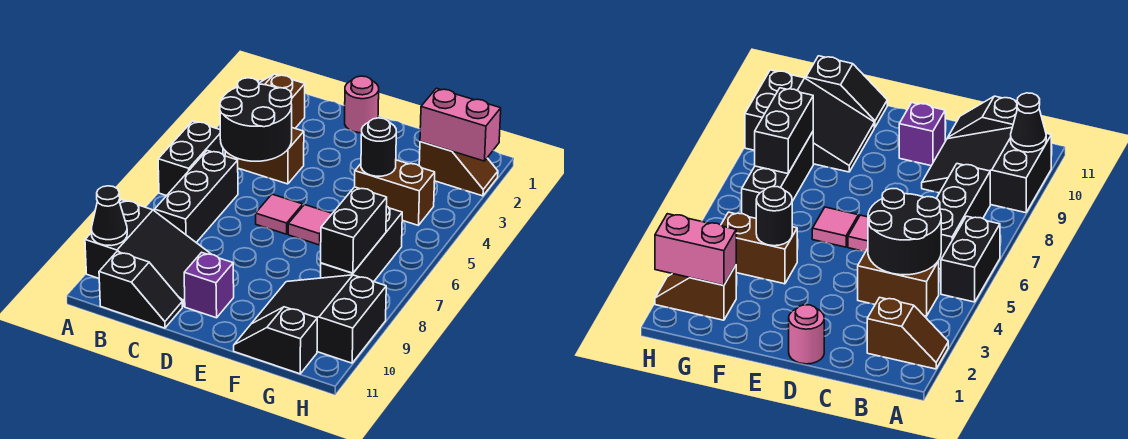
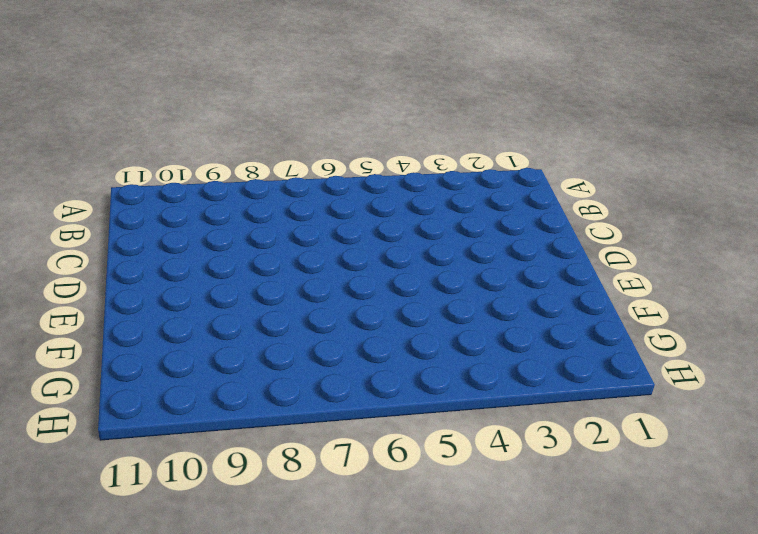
none -> brown slope A2:B2 level 1 top B
none -> black brick A5:A6 level 1
none -> black slope A9:C10 level 1 top A

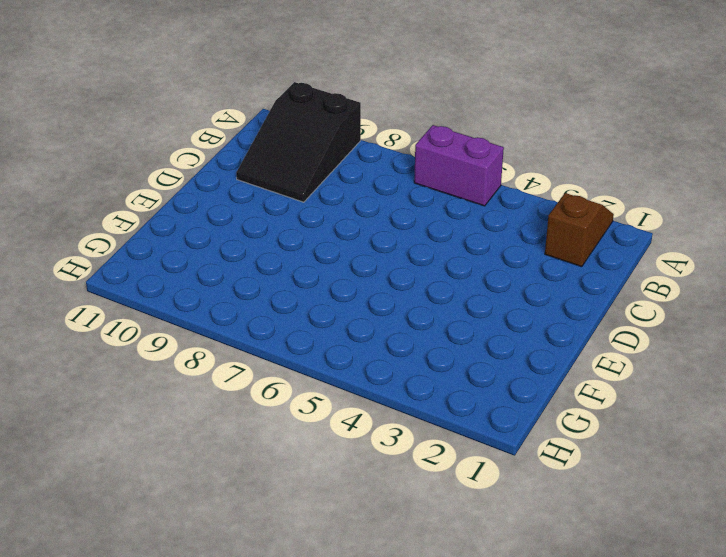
purple brick A5:A6 level 1 -> black brick A5:A6 level 1
none -> brown brick B4:C4 level 1
none -> black brick B6:B8 level 1
none -> black slope B11:C11 level 1 top B

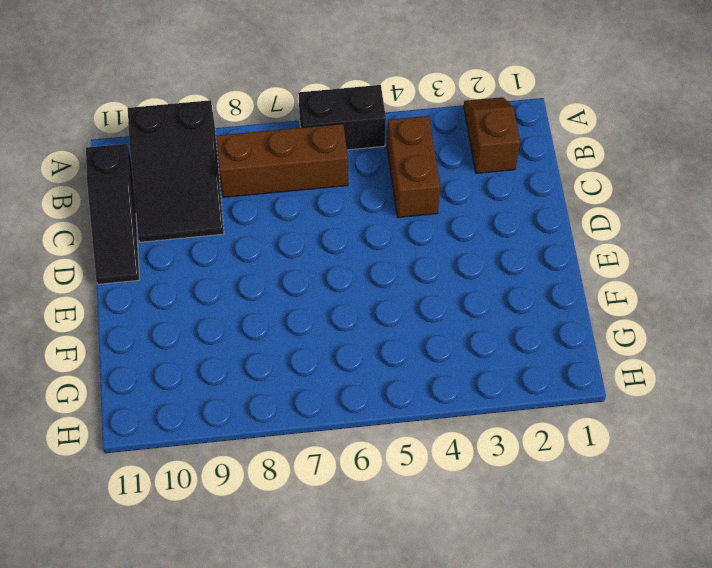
brown brick B6:B8 level 1 -> black brick B6:B8 level 1
black slope B11:D11 level 1 top B -> black slope B11:C11 level 1 top B
none -> pink round brick D1 level 1
none -> pink tile D6 level 1
none -> purple brick D10 level 1

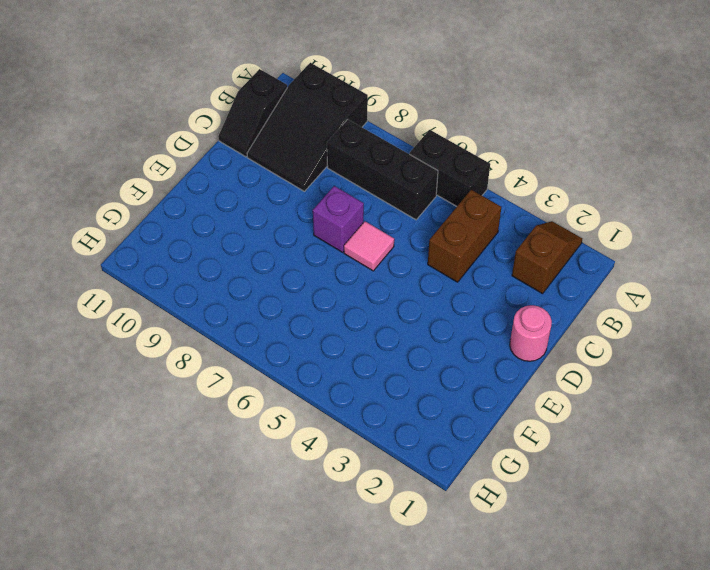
purple brick D7 level 1 -> purple brick D10 level 1
none -> pink tile E6 level 1
none -> brown brick F4:G4 level 1
none -> black slope F9:H10 level 1 top H

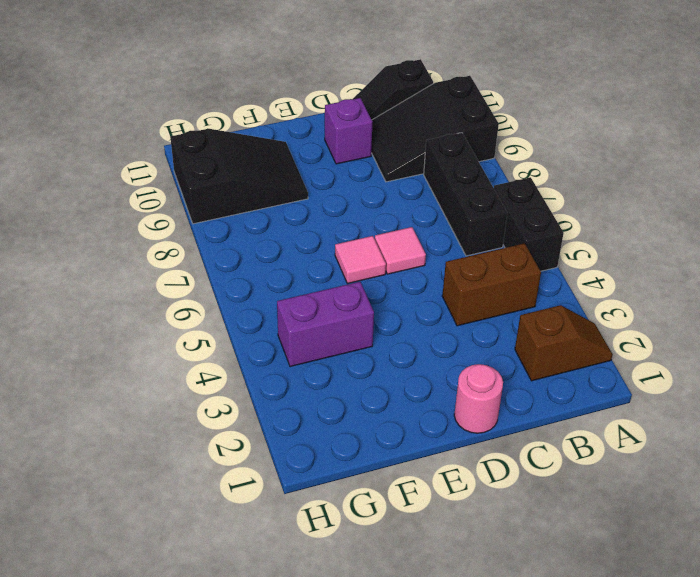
purple brick F4:G4 level 1 -> brown brick F4:G4 level 1
none -> black slope F11:G11 level 1 top G
none -> brown slope G2:H2 level 1 top G
none -> black brick G6:G8 level 1

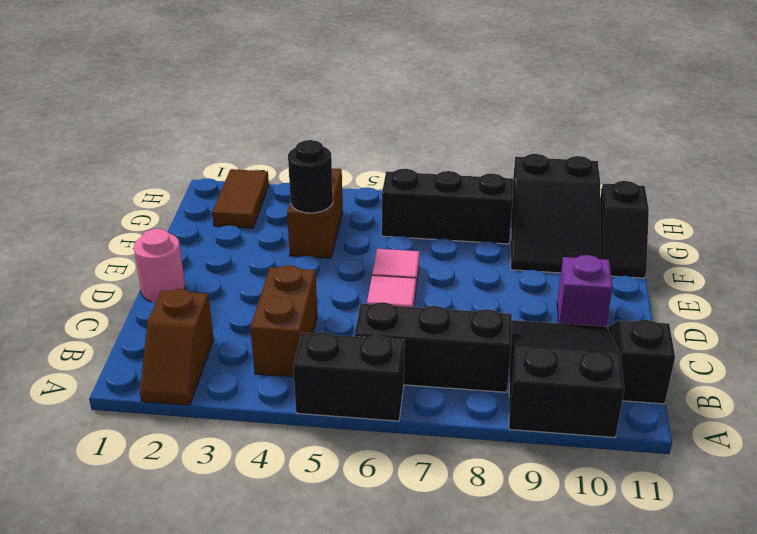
brown tile G2:H2 level 1 -> brown slope G2:H2 level 1 top G
none -> black cone A10 level 2
none -> black round brick B4:C5 level 2
none -> pink brick G2:H2 level 2

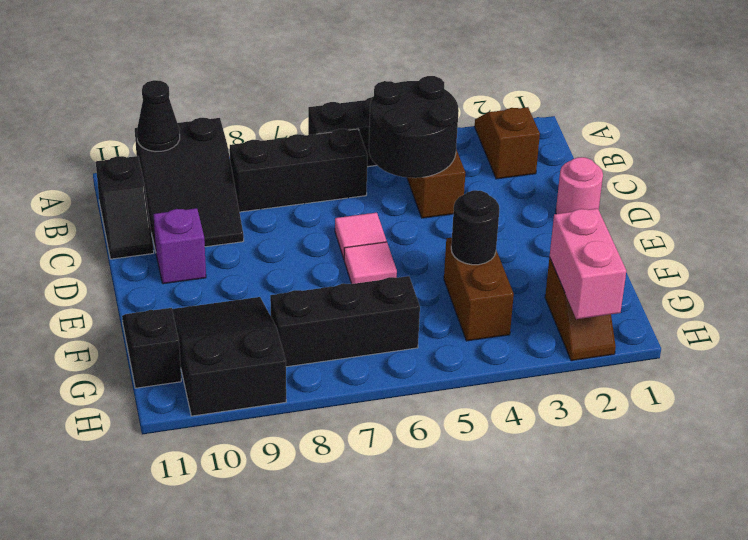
none -> black brick G7:G8 level 2

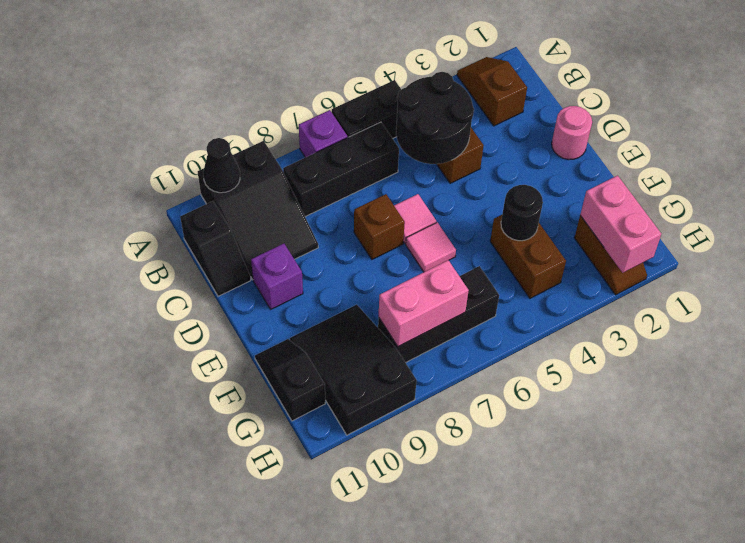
purple brick A7 level 1 -> none
brown brick D7 level 1 -> none
pink brick G7:G8 level 2 -> black brick G7:G8 level 2

